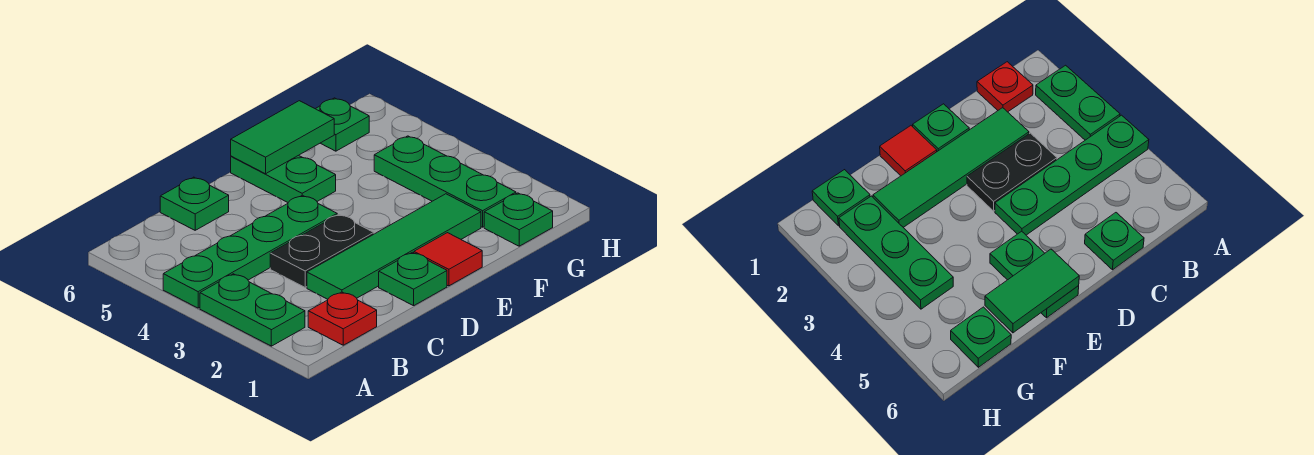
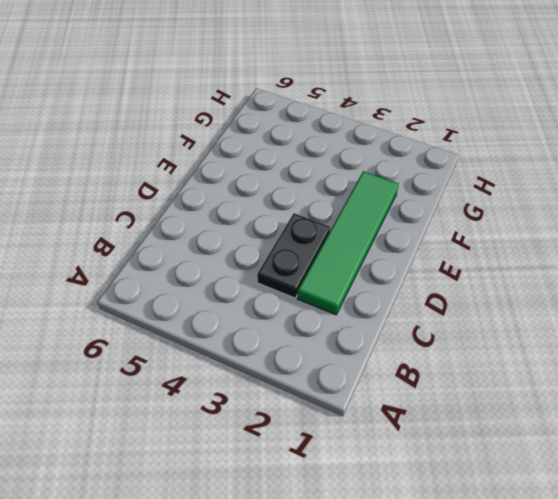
none -> green plate A2:A3 level 1
none -> green plate A4:D4 level 1
none -> red plate B1 level 1

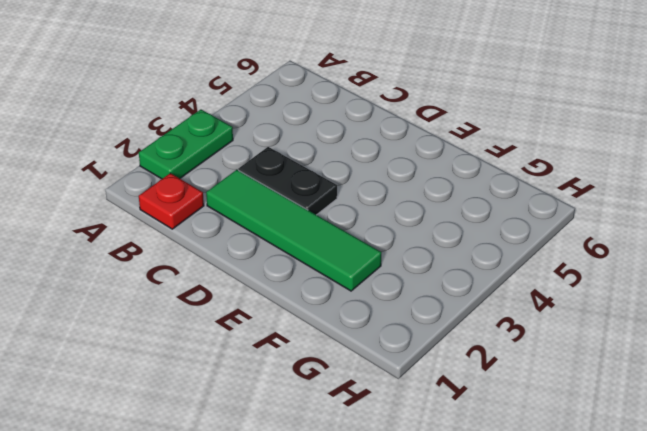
none -> green plate A4:D4 level 1
none -> green plate C6 level 1
none -> green plate D1 level 1

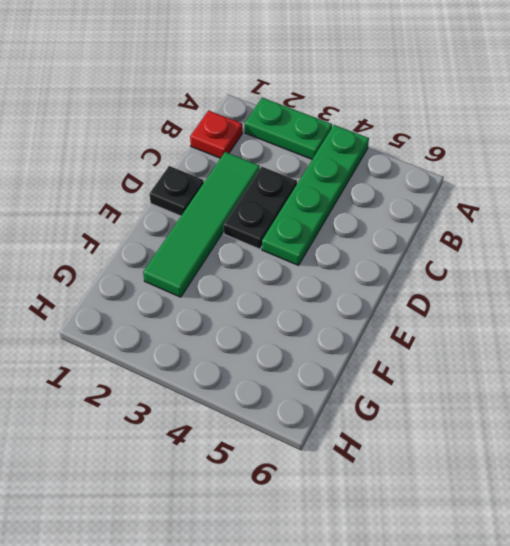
black plate D1 level 1 -> green plate D1 level 1
none -> green plate C6 level 1
none -> red tile E1 level 1
none -> green plate E5:E6 level 1

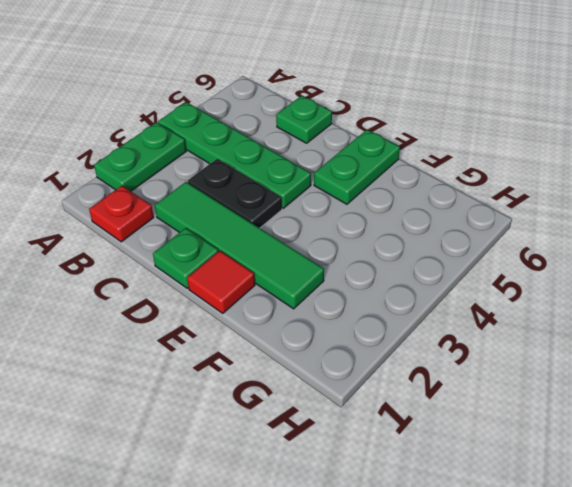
none -> green plate G1 level 1
none -> green plate G2:G4 level 1
none -> green plate G6 level 1

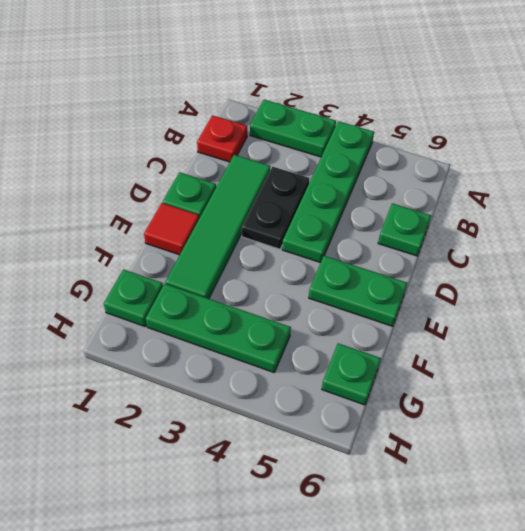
none -> green tile E6:F6 level 2

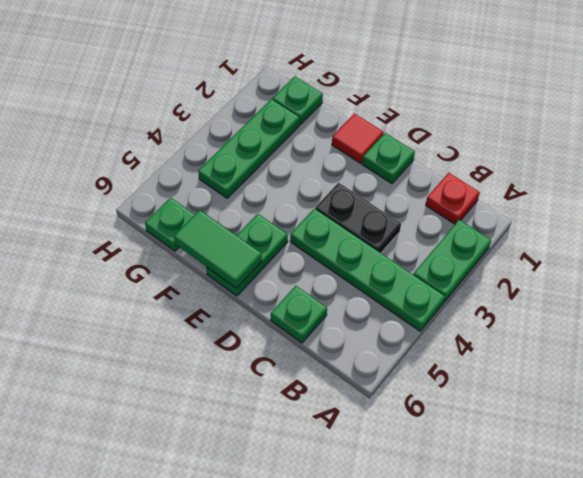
none -> green tile C2:F2 level 1

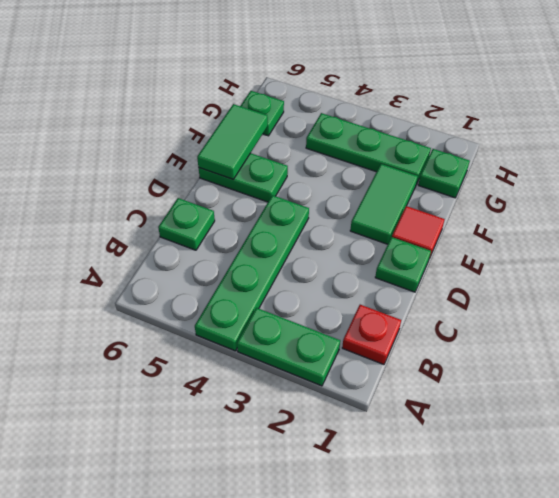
green tile E2:F2 level 1 -> green tile C2:F2 level 1
none -> black plate C3:D3 level 1

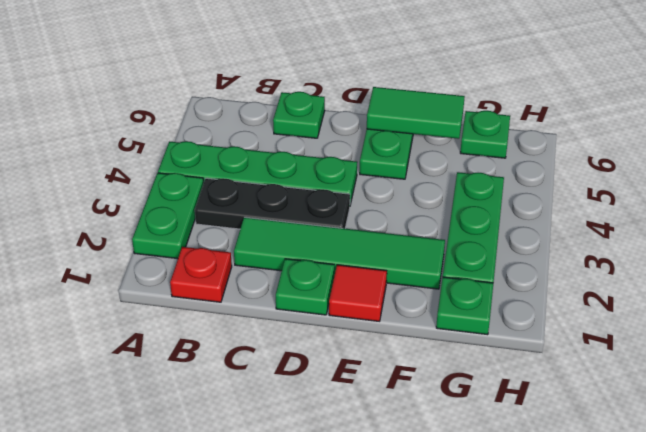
black plate B3:D3 level 1 -> black plate C3:D3 level 1

